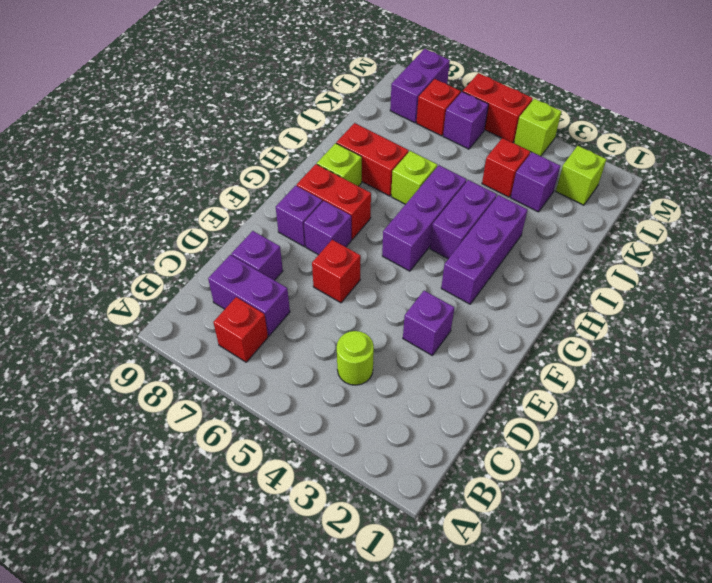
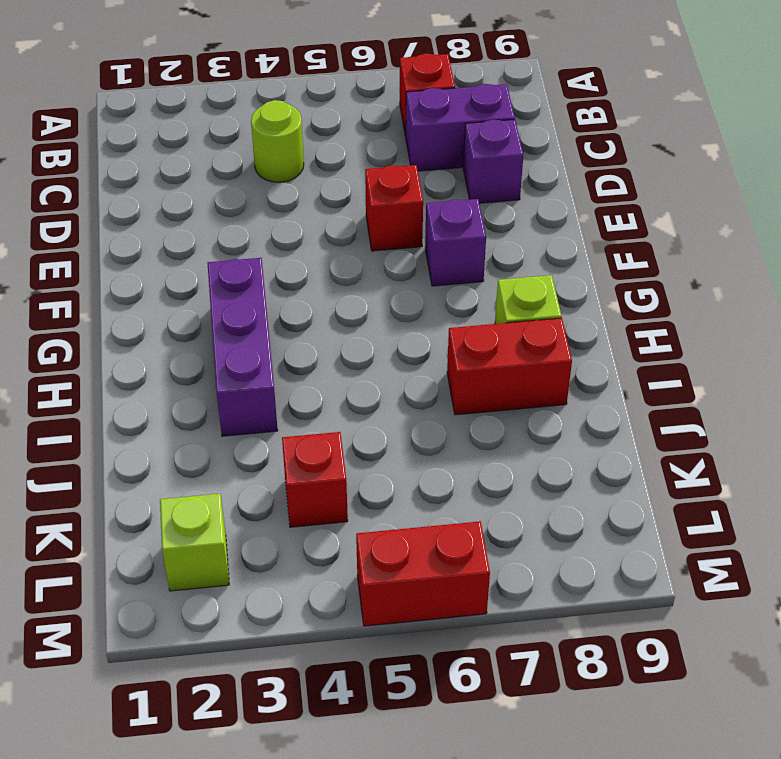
none -> purple brick E3 level 1
none -> purple brick F8 level 1
none -> purple brick G5:I5 level 1

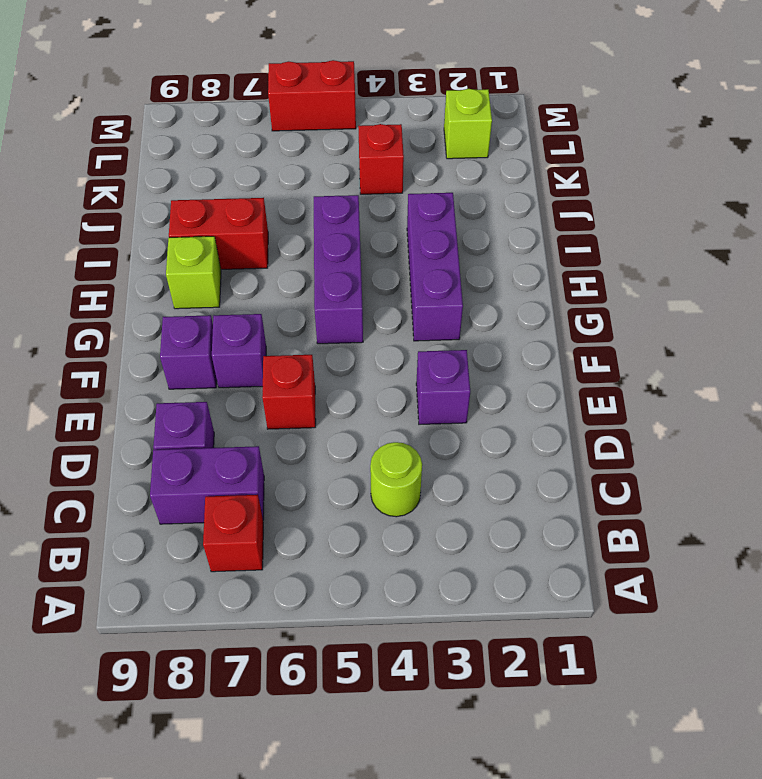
none -> red brick G7:G8 level 1
none -> purple brick H4:I4 level 1
none -> lime brick I6 level 1

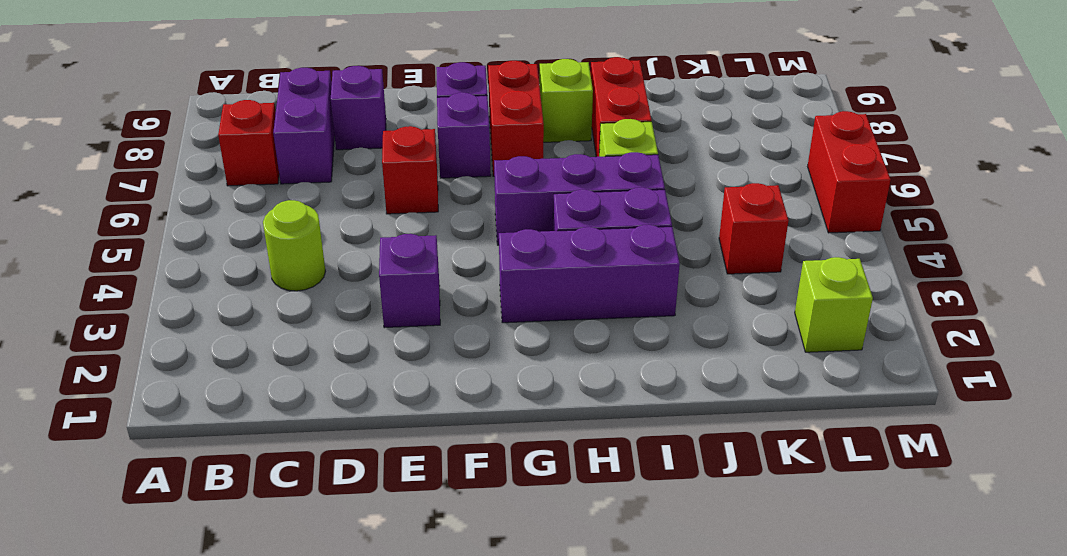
none -> purple brick K3 level 1
none -> purple brick L6 level 1
none -> red brick L7 level 1

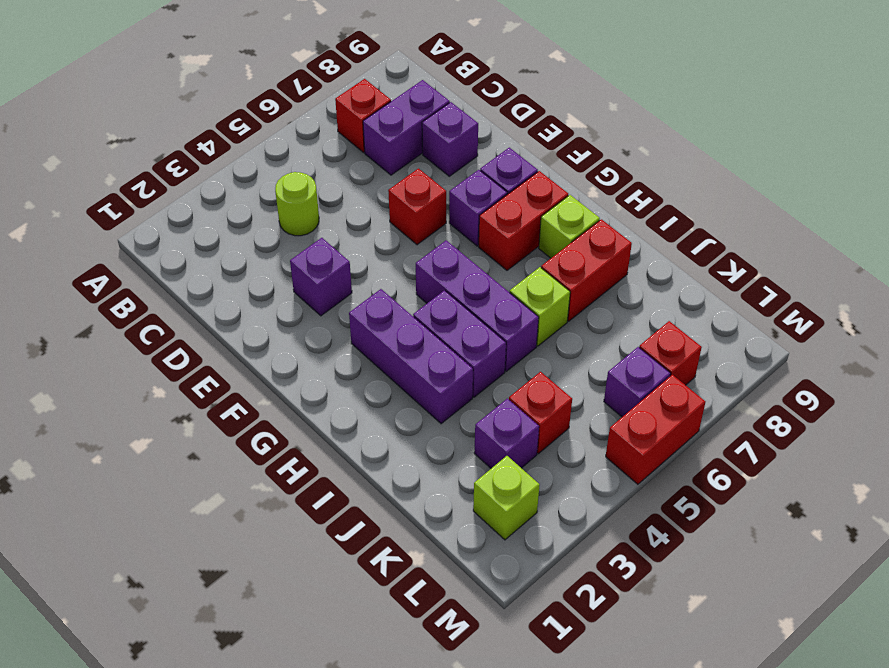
none -> purple brick L8:M8 level 1
none -> lime brick M4 level 1

